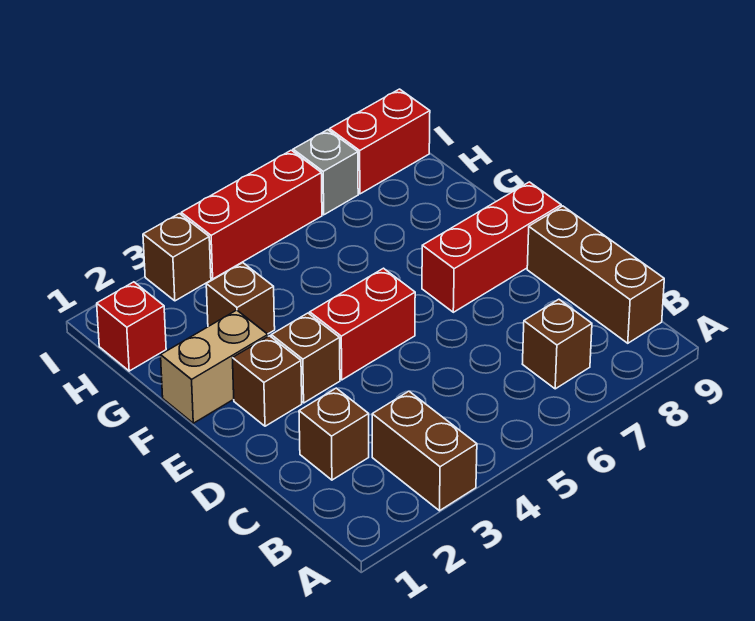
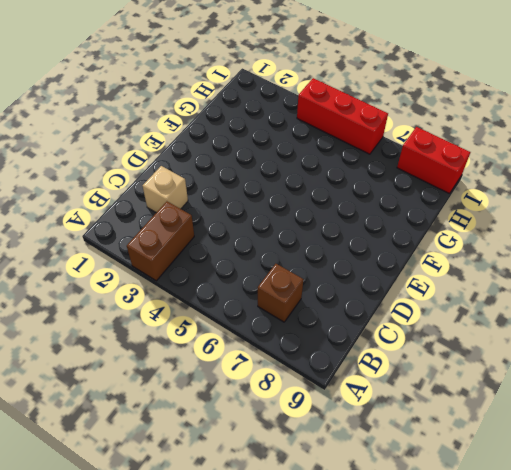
tan brick C2 level 1 -> brown brick C2 level 1
none -> brown brick B9:D9 level 1
none -> brown brick E2 level 1
none -> brown brick E3 level 1

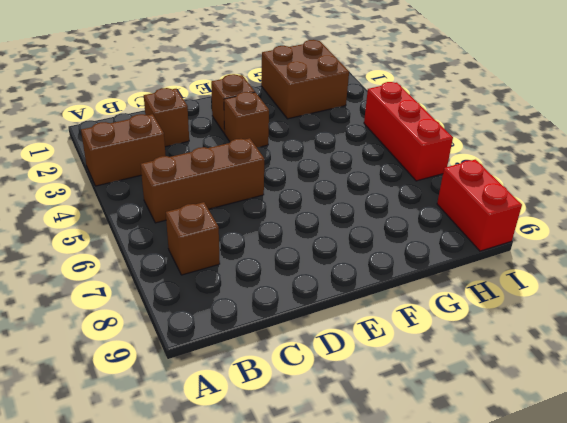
brown brick B5:D5 level 1 -> brown brick B9:D9 level 1
brown brick G1:H2 level 1 -> red brick H1 level 1
none -> red brick E4:E5 level 1
none -> red brick E7:E9 level 1
none -> tan brick F1:F2 level 1

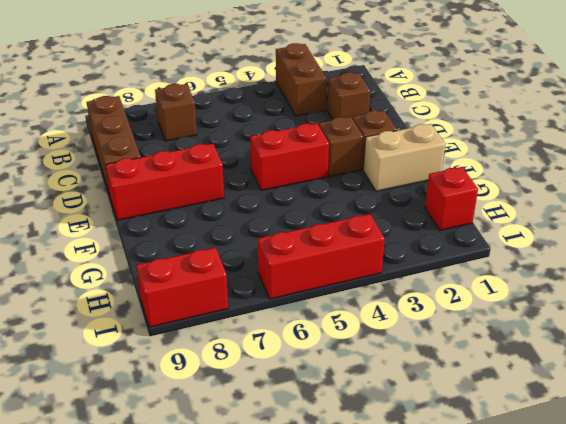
none -> brown brick G3 level 1
none -> brown brick I3 level 1
none -> grey brick I7 level 1

